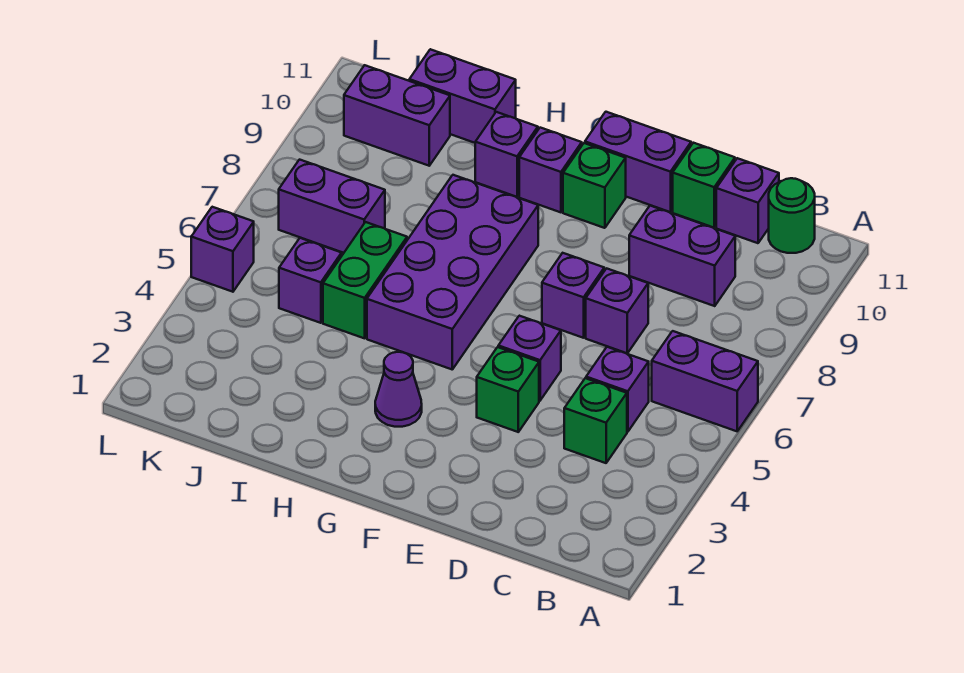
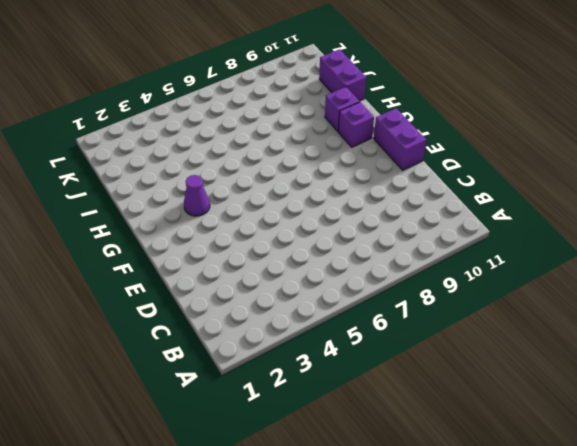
none -> purple brick A6:B6 level 1
none -> green round brick B11 level 1
none -> green brick C4 level 1

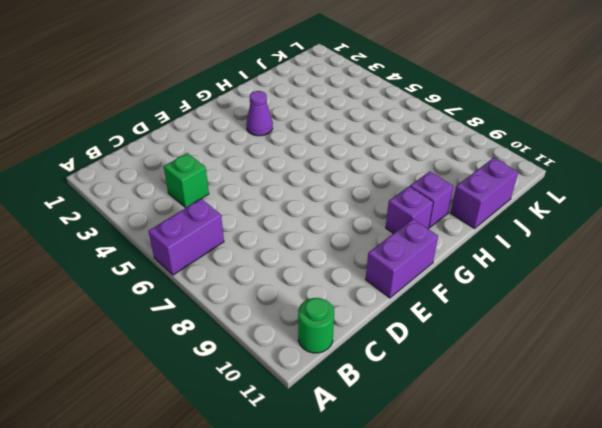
none -> purple brick C5 level 1
none -> purple brick C9:D9 level 1
none -> purple brick C11 level 1

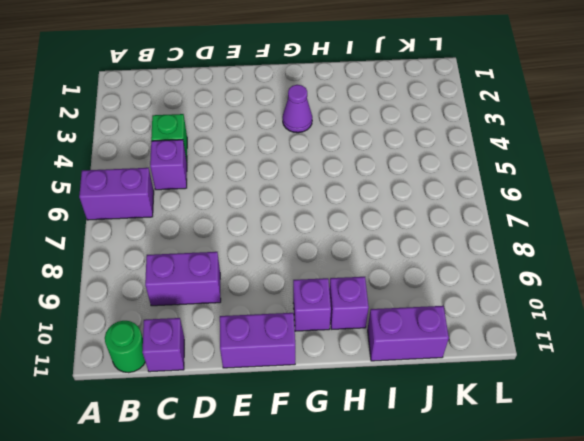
none -> purple brick D7 level 1
none -> green brick D11 level 1
none -> green brick E4 level 1

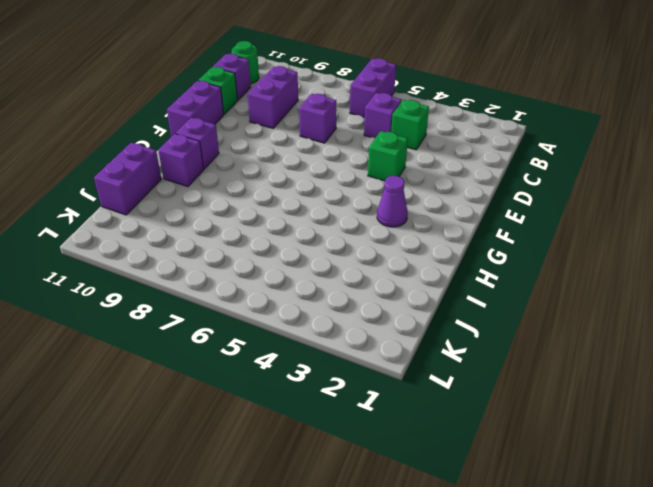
none -> purple brick E5 level 1
none -> purple brick E7 level 1
none -> green brick F10 level 1

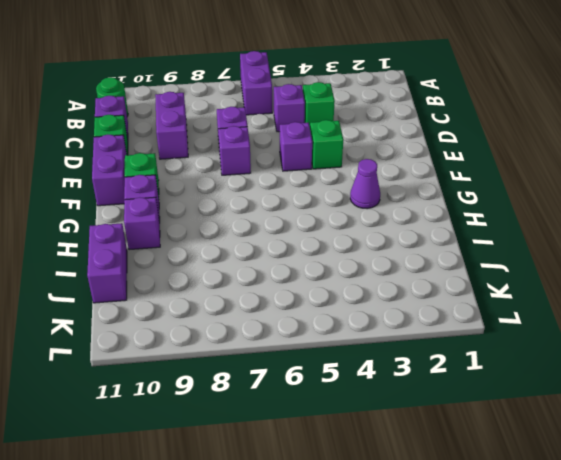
none -> purple brick G5:H8 level 1
none -> green brick I5:I6 level 1
none -> purple brick J5 level 1

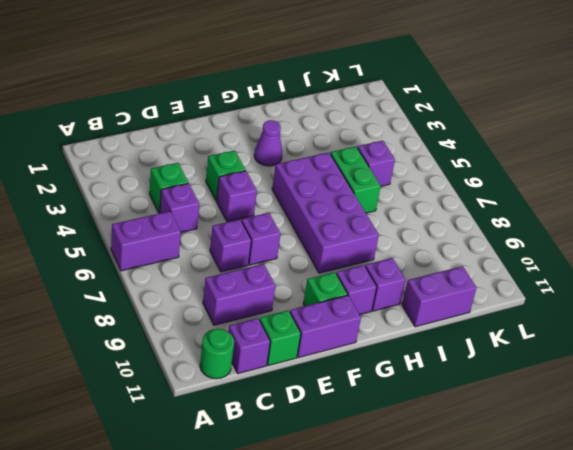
none -> purple brick J7:K7 level 1
none -> purple brick J10:K10 level 1
none -> purple brick L5 level 1

